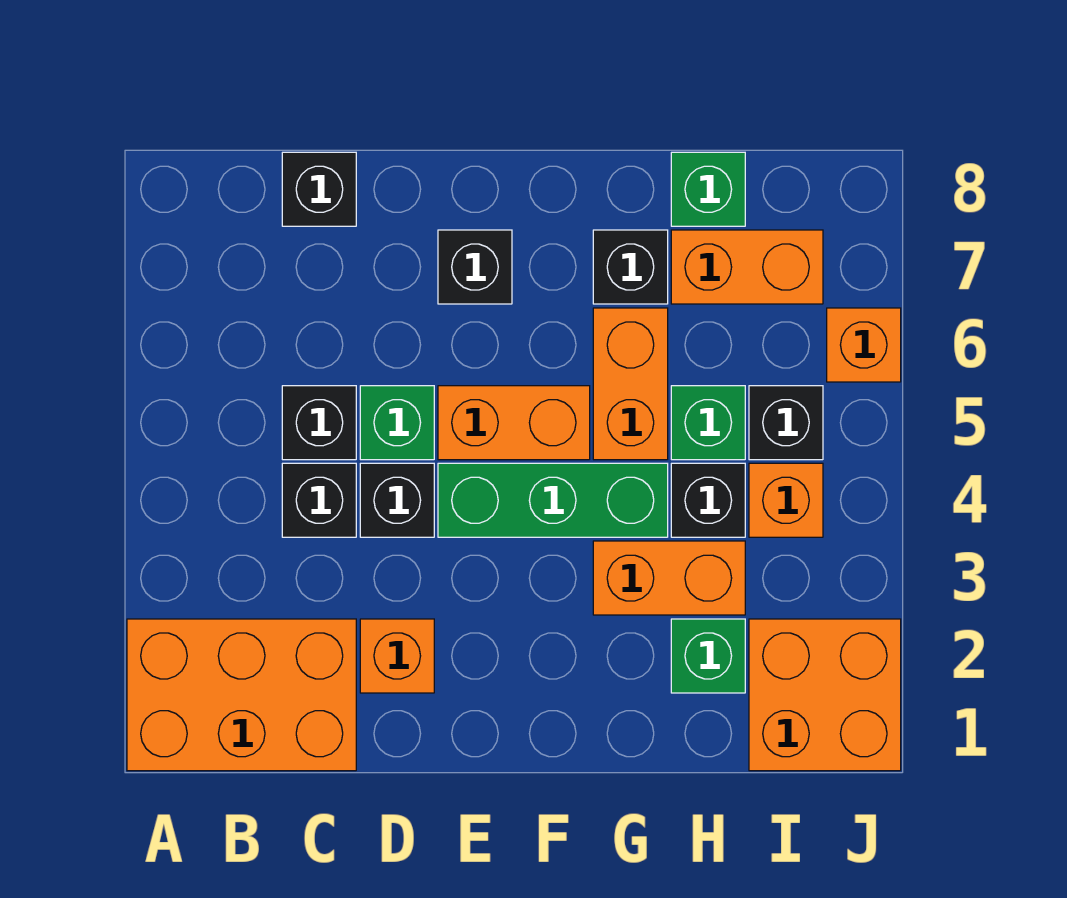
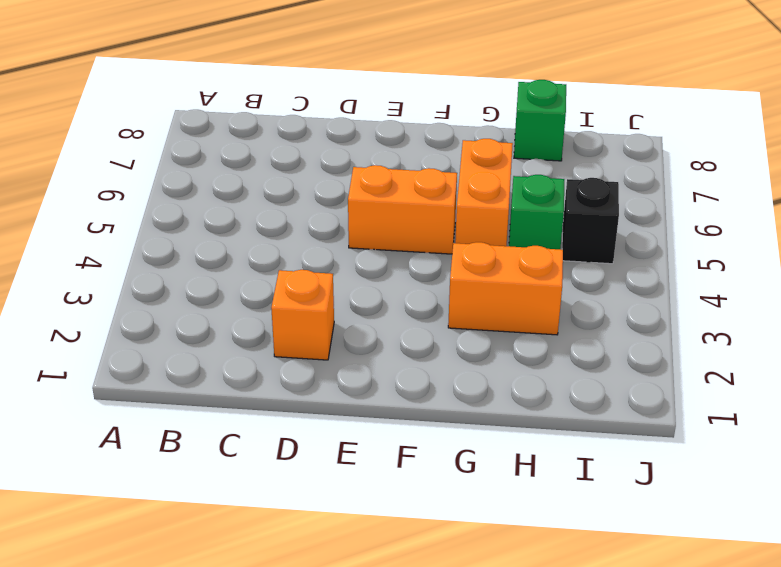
none -> orange brick A1:C2 level 1
none -> black brick C4 level 1
none -> black brick C5 level 1

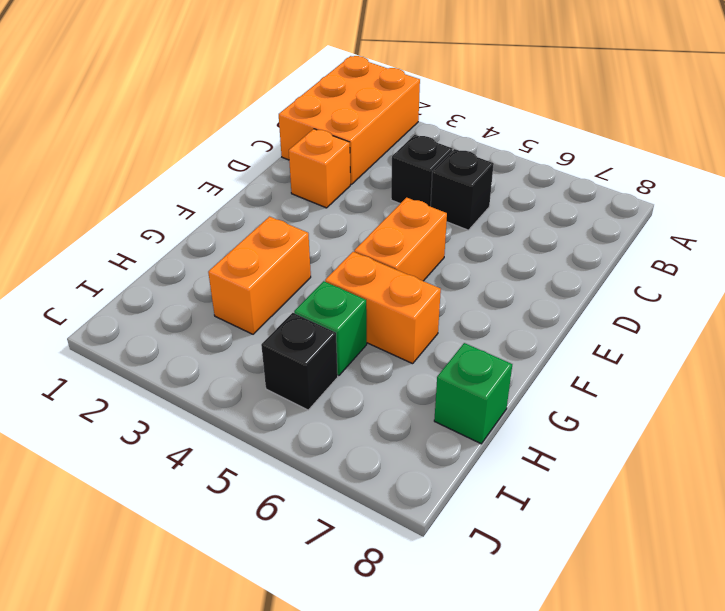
none -> black brick C8 level 1
none -> black brick D4 level 1
none -> green brick D5 level 1

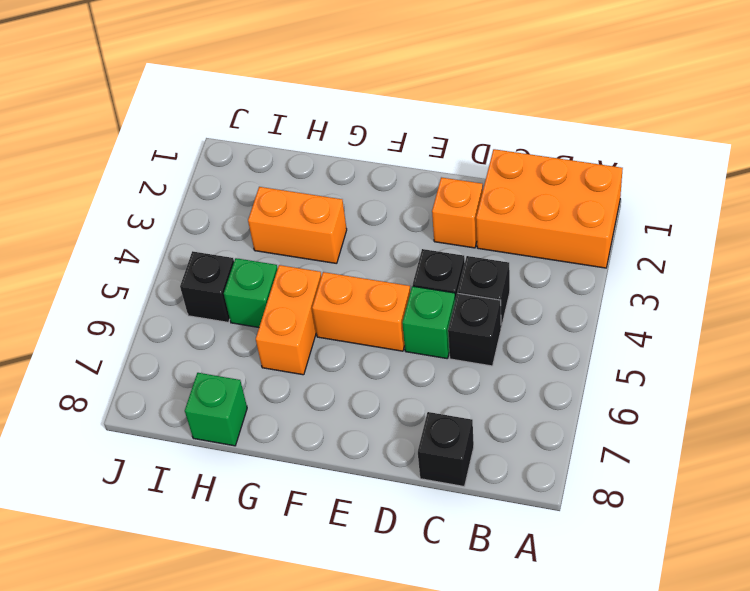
none -> green brick E4:G4 level 1
none -> black brick E7 level 1
none -> black brick G7 level 1

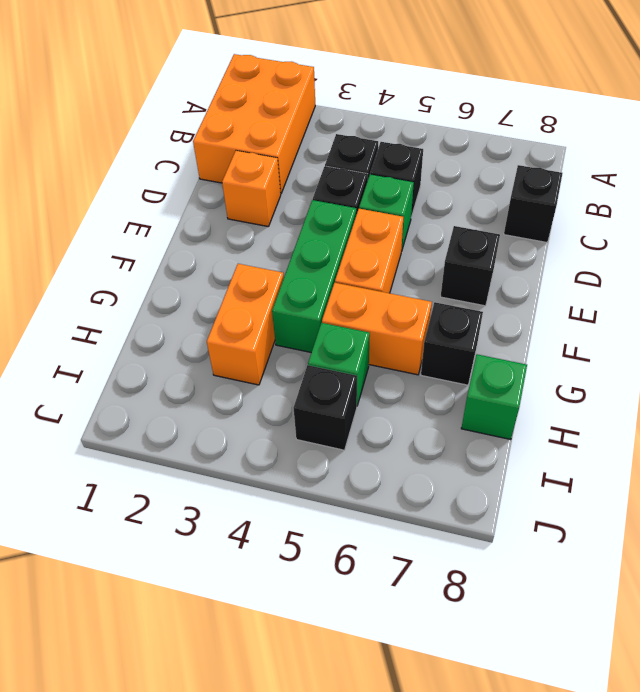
none -> green brick H2 level 1
none -> black brick H4 level 1
none -> orange brick H7:I7 level 1

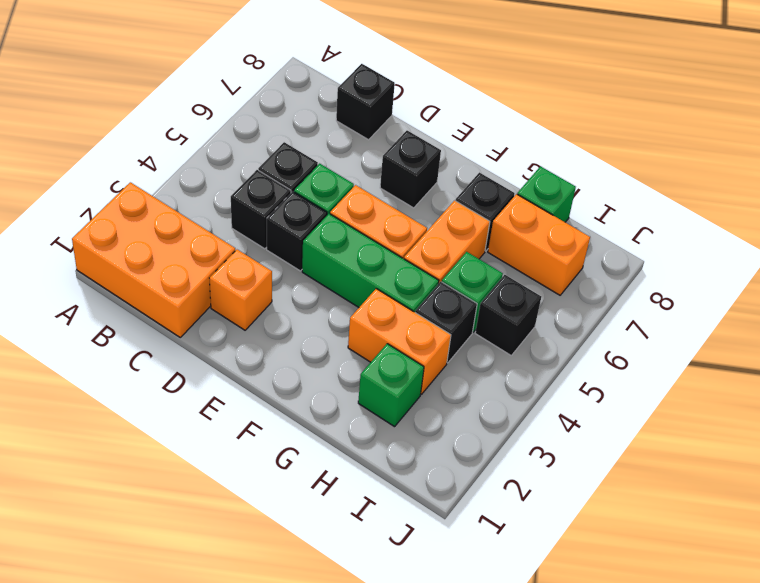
none -> orange brick I1:J2 level 1
none -> orange brick I4 level 1
none -> orange brick J6 level 1

